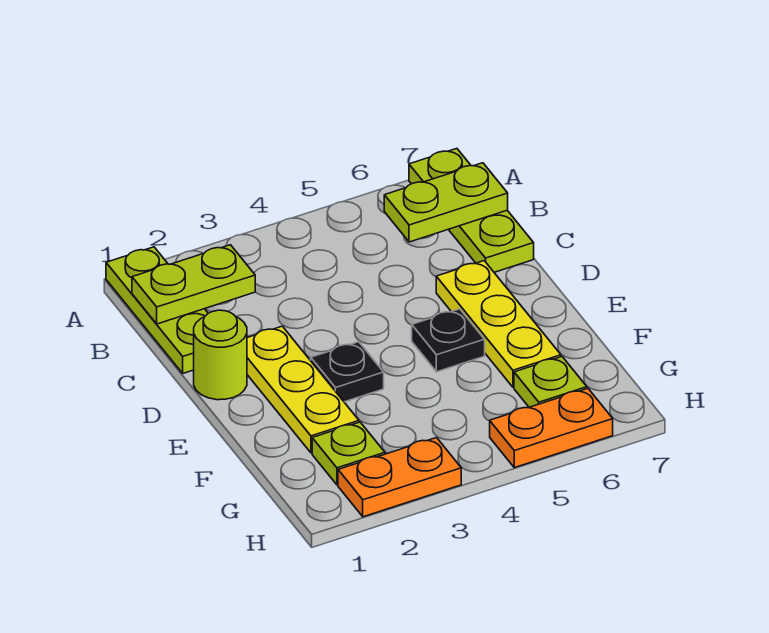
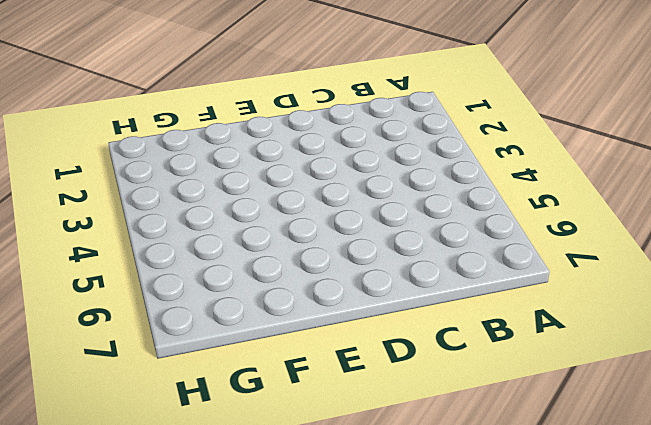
none -> lime plate A1:C1 level 1
none -> lime plate A7:C7 level 1
none -> lime round brick D1 level 1

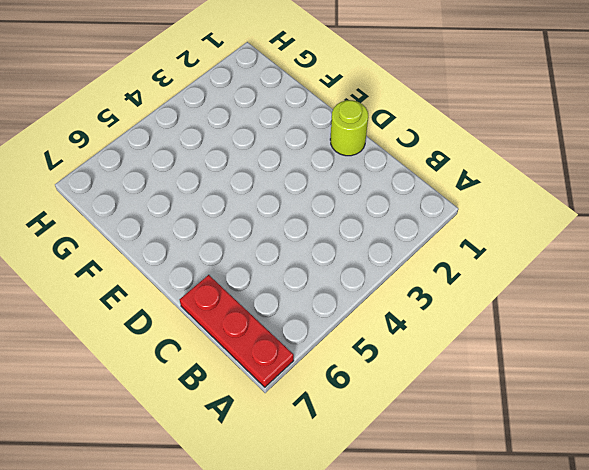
red plate A7:C7 level 1 -> lime plate A7:C7 level 1
none -> lime plate A1:C1 level 1
none -> yellow plate D2:F2 level 1
none -> yellow plate D6:F6 level 1

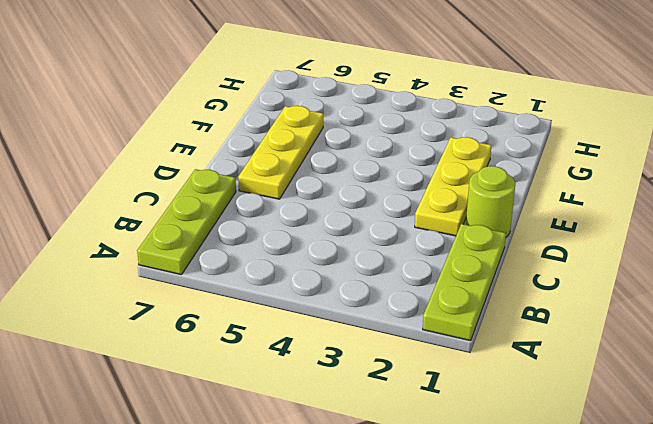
none -> black plate E3 level 1
none -> black plate E5 level 1
none -> lime plate G2 level 1

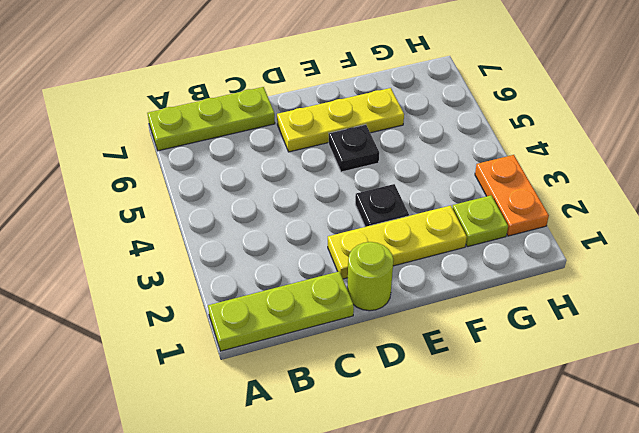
none -> lime plate G6 level 1
none -> orange plate H5:H6 level 1
none -> lime plate B1:B2 level 2

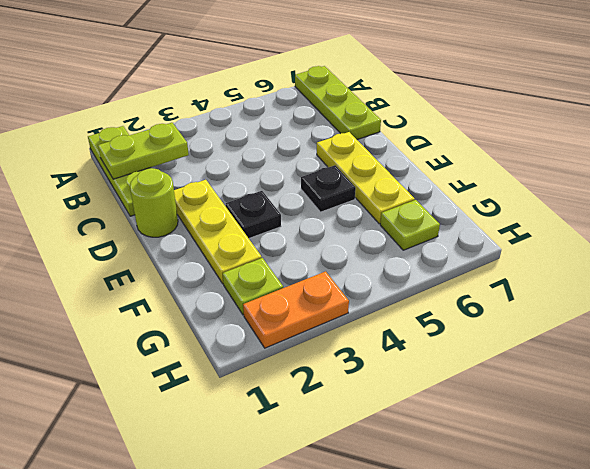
none -> orange plate H5:H6 level 1
none -> lime plate B6:B7 level 2

